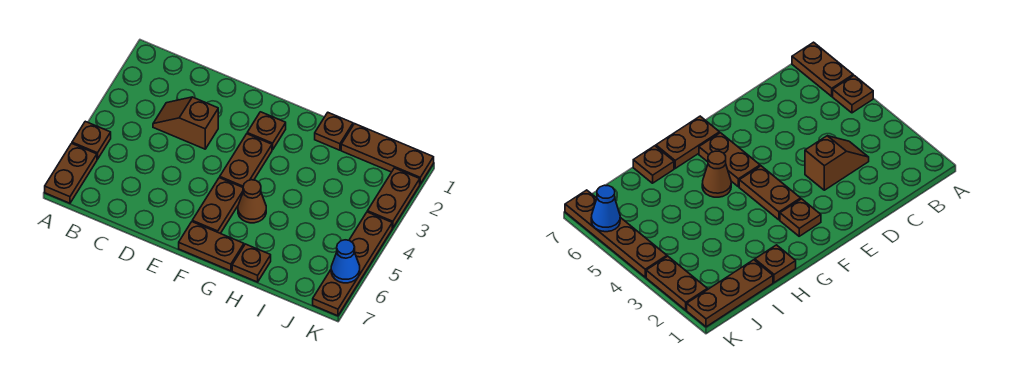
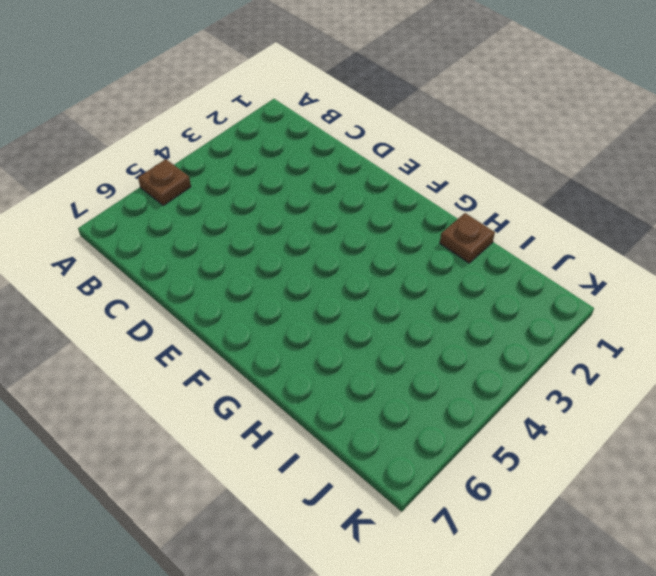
none -> brown plate A6:A7 level 1
none -> brown slope C3:D3 level 1 top D
none -> brown plate F2 level 1

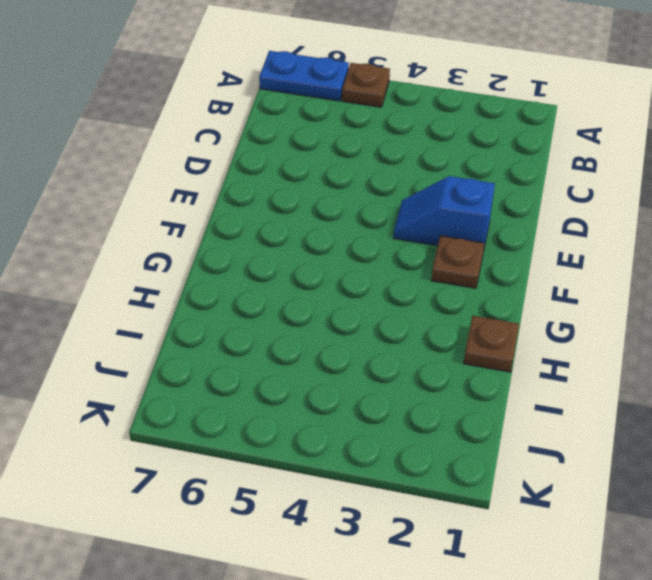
blue plate A6:A7 level 1 -> brown plate A6:A7 level 1
blue slope E2:E3 level 1 top 2 -> none
none -> brown slope C3:D3 level 1 top D
none -> brown plate F3:F4 level 1
none -> brown plate F5:F6 level 1

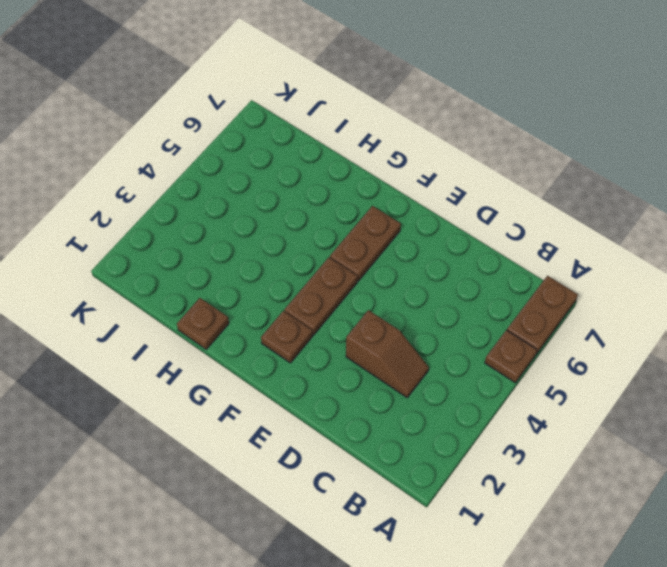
none -> brown plate F7:G7 level 1
none -> brown cone G5 level 1
none -> brown plate H7 level 1

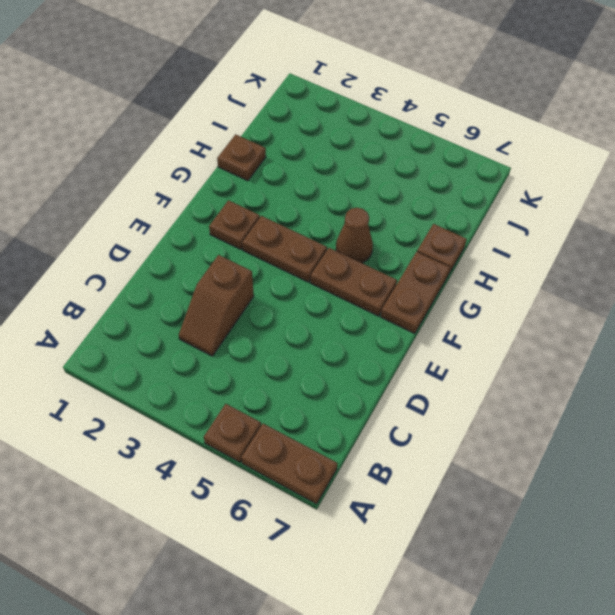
none -> brown plate I1:K1 level 1
none -> brown plate K2:K3 level 1
none -> brown plate K4:K7 level 1

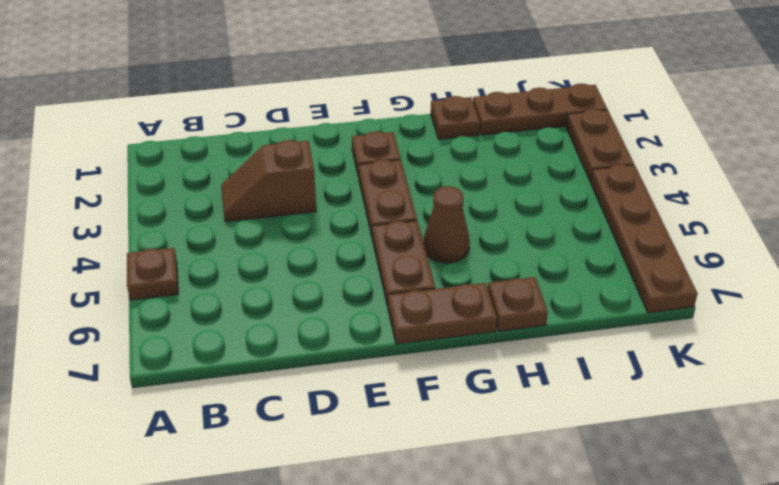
none -> brown plate A6:A7 level 1
none -> blue cone K6 level 2

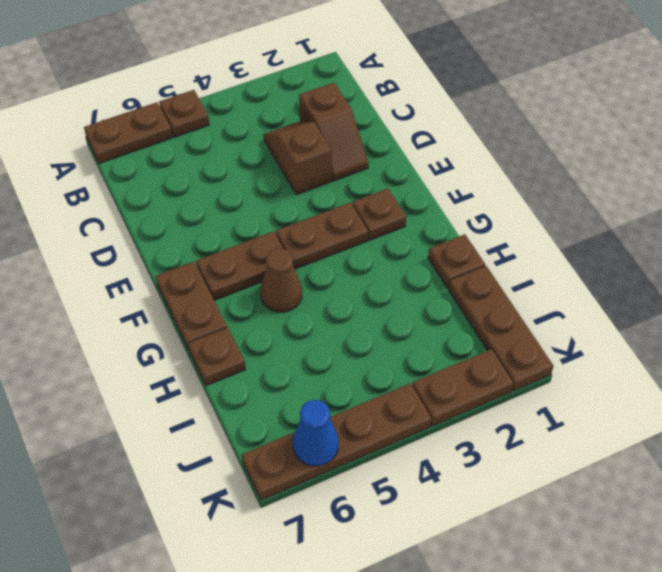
brown slope C2:D2 level 1 top C -> none

